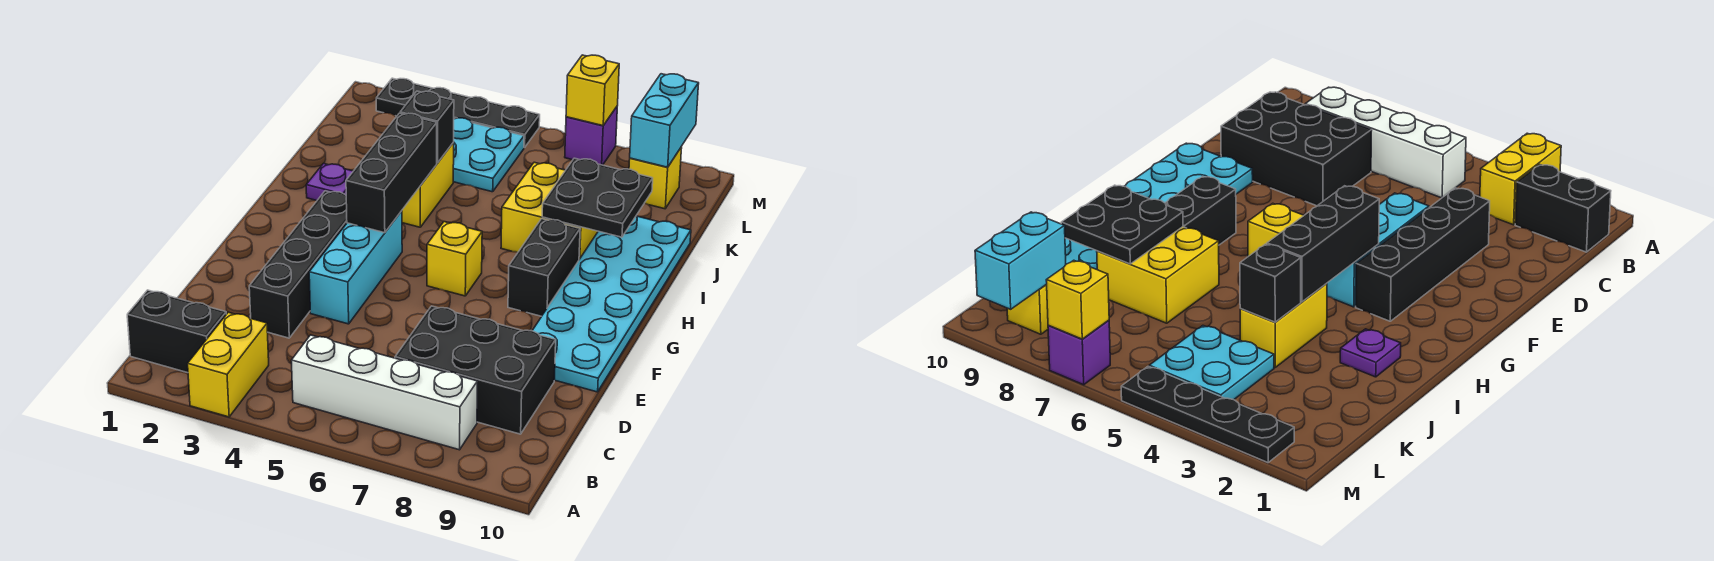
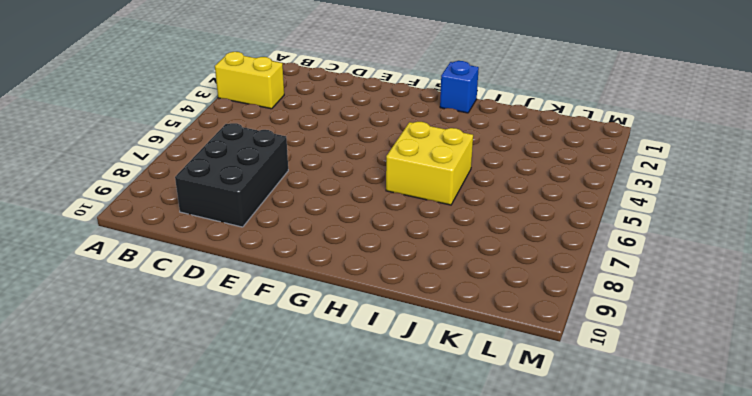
blue brick H1 level 1 -> none
yellow brick H5:I6 level 1 -> yellow brick I7:J8 level 1
none -> black brick B1:B2 level 1
none -> white brick B5:B8 level 1
none -> black brick D3:G3 level 1

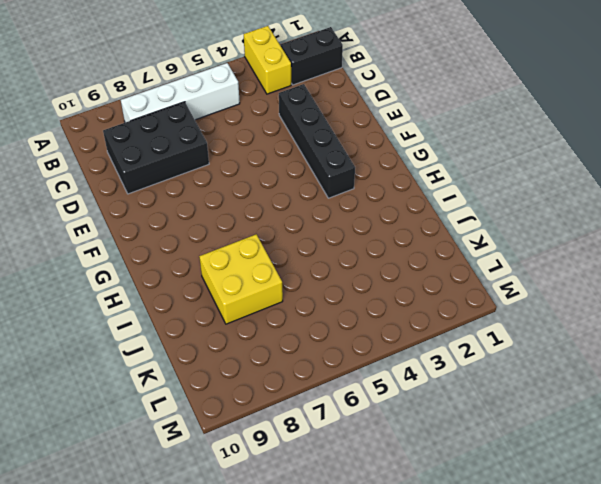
none -> cyan brick E4:G4 level 1
none -> cyan plate E9:J10 level 1
none -> yellow brick G6 level 1

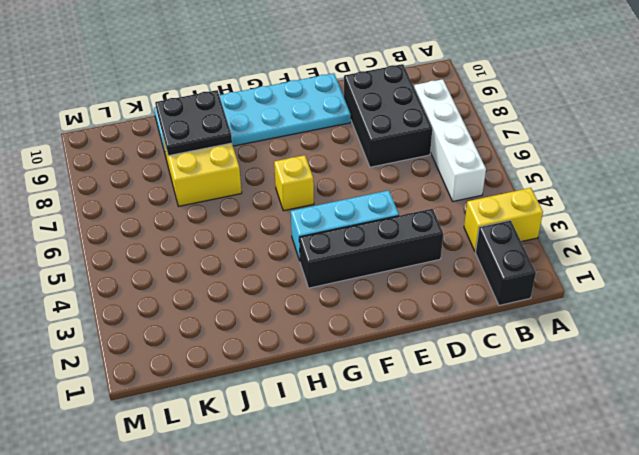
none -> black brick G8:H8 level 1
none -> purple plate I2 level 1
none -> yellow brick I4:J4 level 1

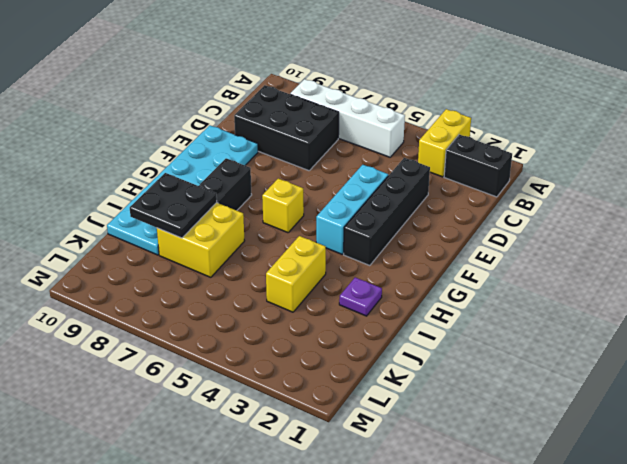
none -> cyan plate K4:L5 level 1
none -> yellow brick L9 level 1
none -> black plate M2:M5 level 1

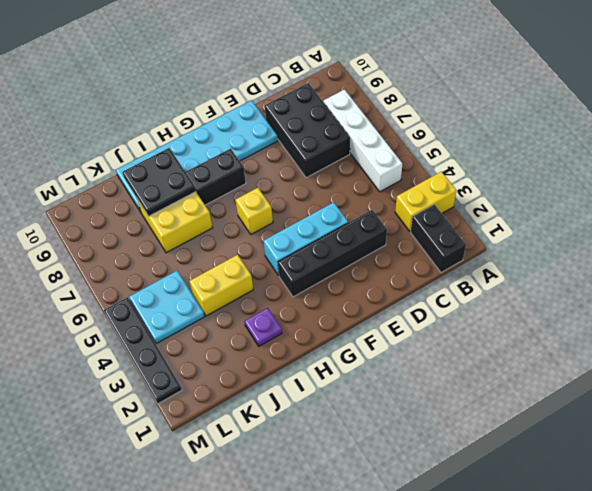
none -> yellow brick L9 level 1
none -> purple brick M7 level 1
none -> black brick G4:I4 level 2

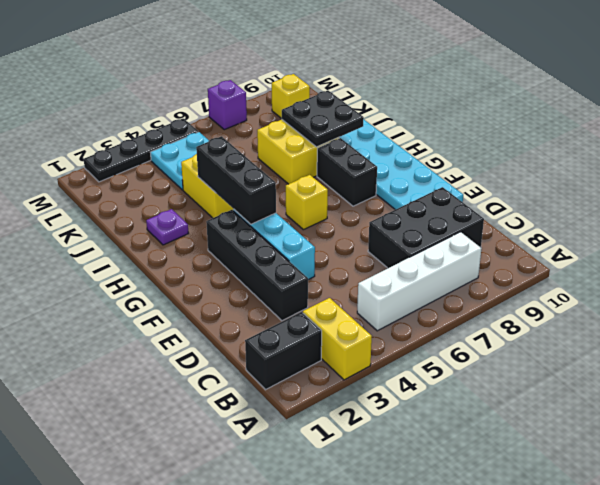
none -> black brick J4 level 2
none -> cyan brick L9:M9 level 2
none -> yellow brick M7 level 2

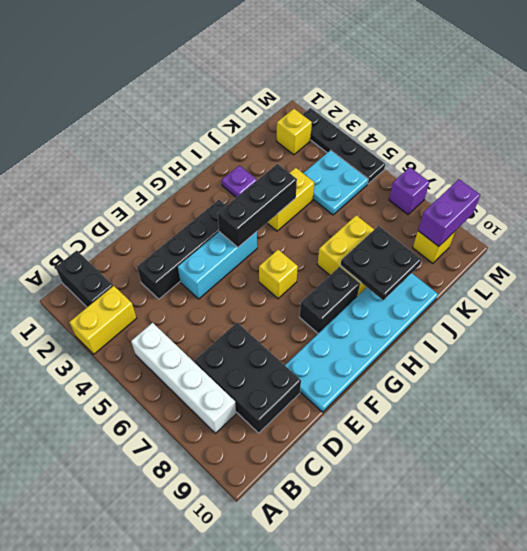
yellow brick L2 level 1 -> yellow brick M7 level 2
purple brick L9:M9 level 2 -> cyan brick L9:M9 level 2
none -> black brick J4 level 2

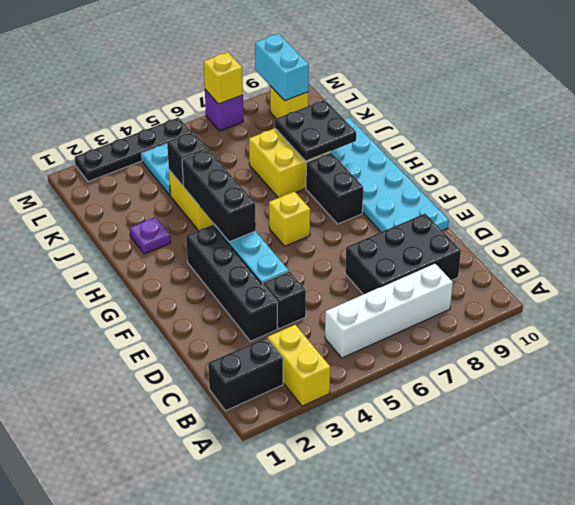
black brick D4 level 1 -> none

